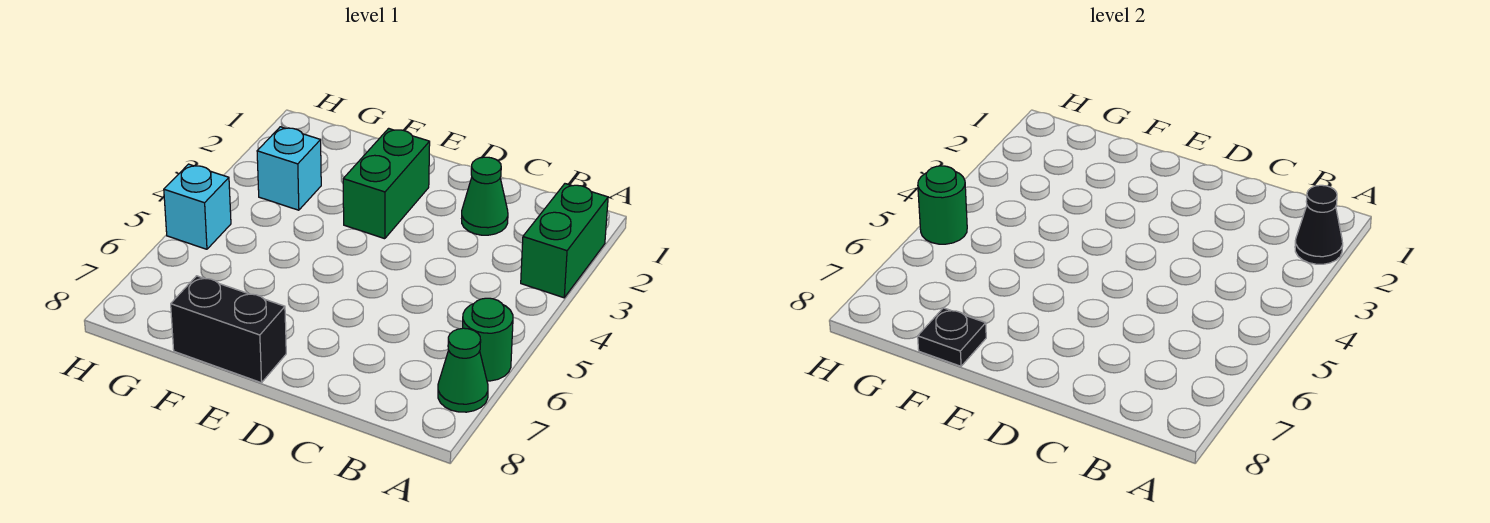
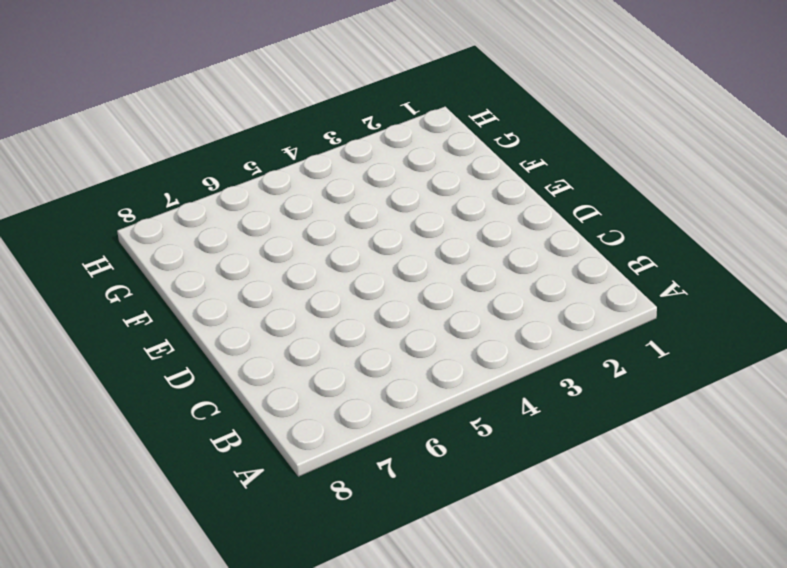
none -> green brick A2:A3 level 1
none -> green round brick A6 level 1

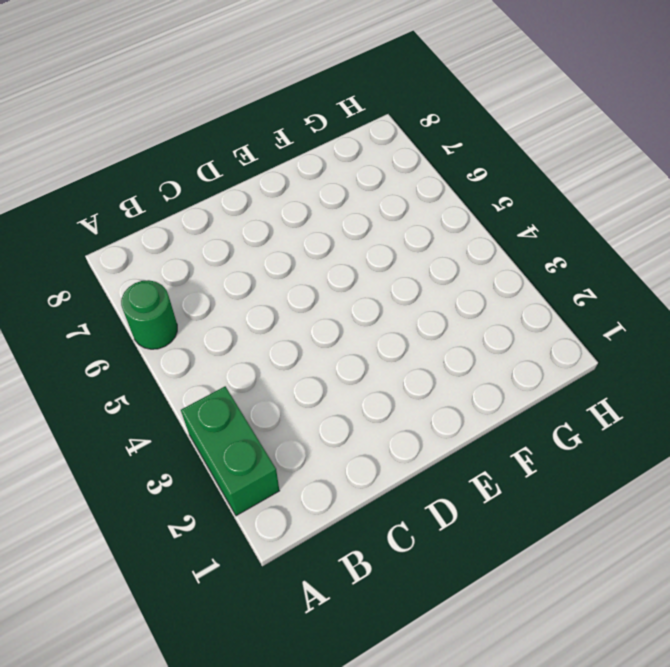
none -> green cone A7 level 1
none -> green cone C2 level 1

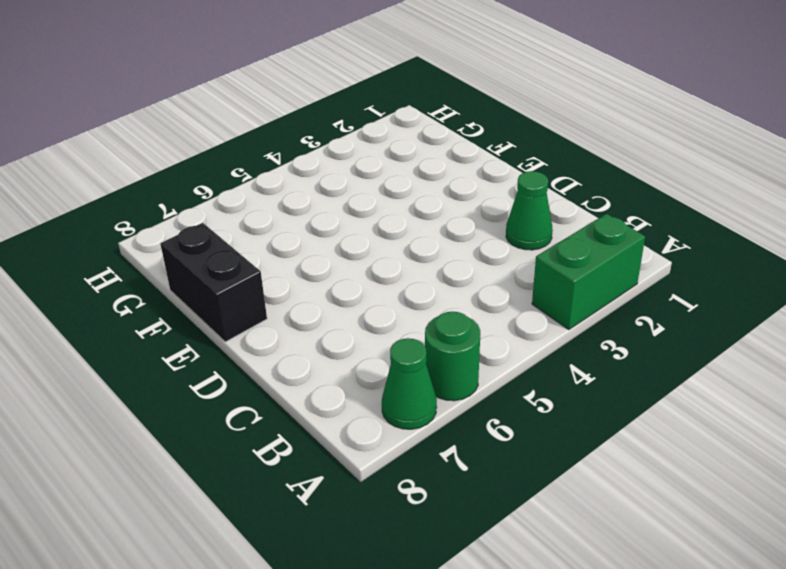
none -> green brick E2:E3 level 1
none -> cyan brick G3 level 1

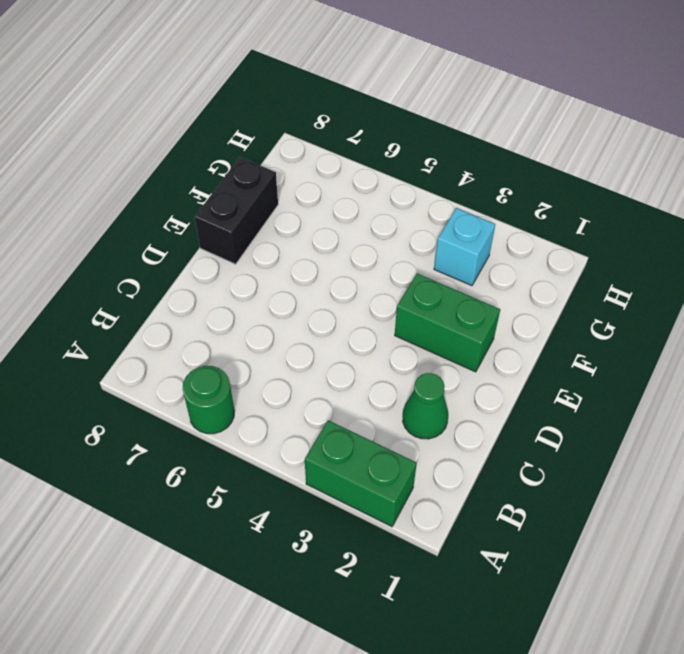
none -> green cone A7 level 1
none -> cyan brick H5 level 1

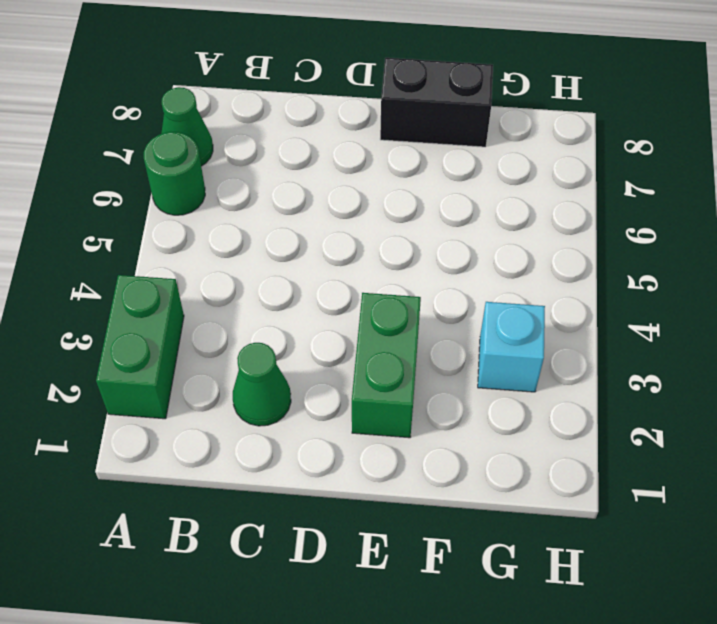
none -> cyan brick H5 level 1
none -> black cone A2 level 2

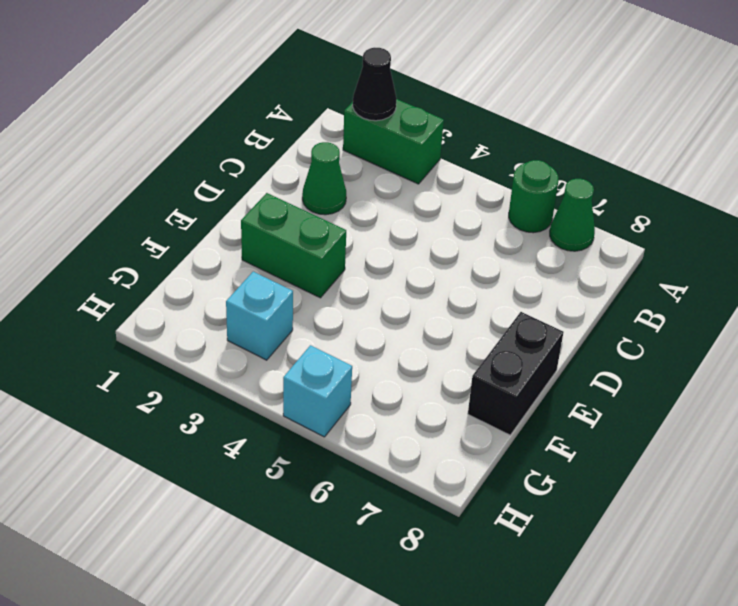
none -> black plate F8 level 2
none -> green round brick H5 level 2

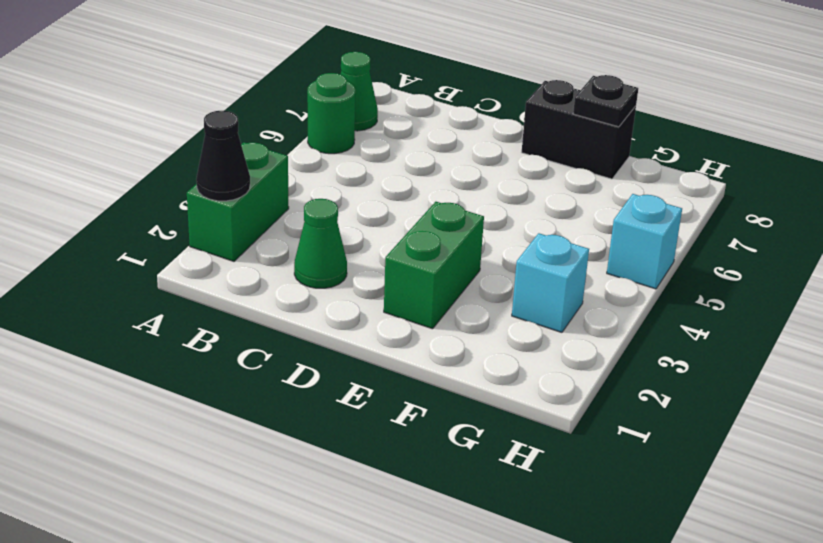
none -> green round brick H5 level 2

